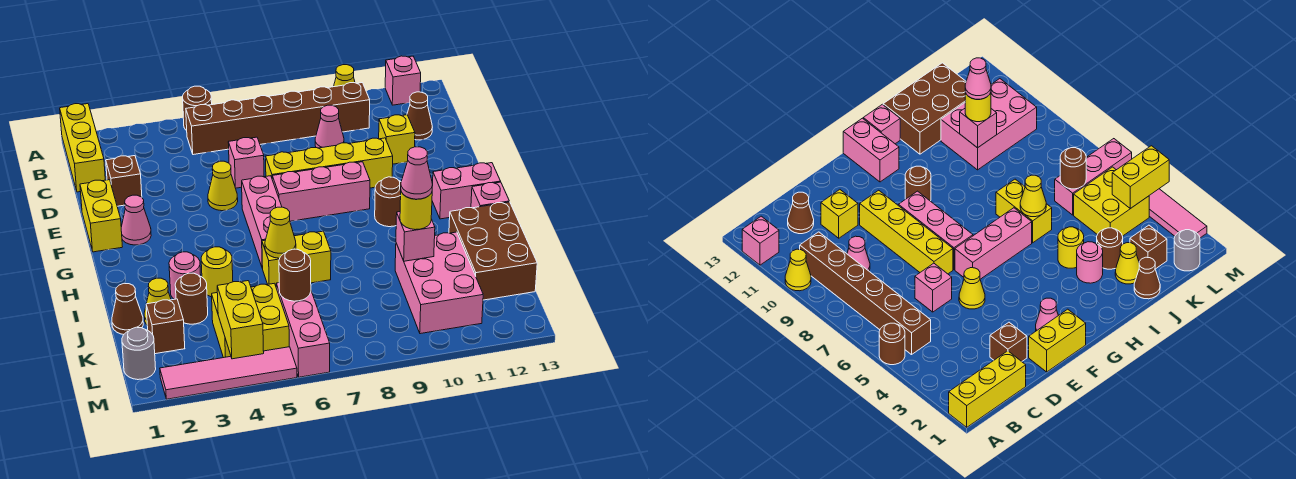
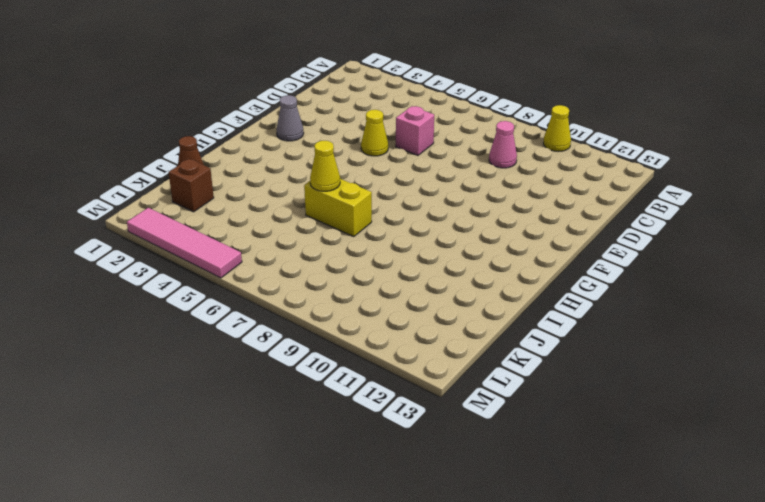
grey cone F2 level 1 -> pink cone F2 level 1
none -> yellow brick A1:C1 level 1
none -> brown round brick A5 level 1
none -> pink brick A12 level 1
none -> brown brick B5:B10 level 1

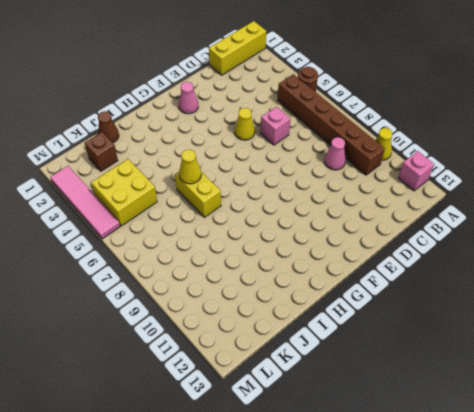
none -> brown cone C12 level 1
none -> brown brick D2 level 1
none -> yellow brick D11 level 1
none -> yellow brick E1:F1 level 1

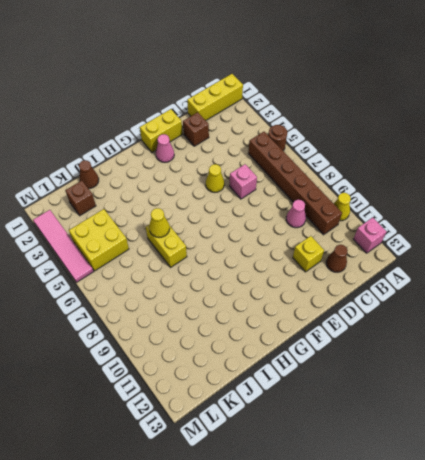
none -> yellow brick E7:E10 level 1
none -> pink brick F6:H6 level 1
none -> pink brick F7:F9 level 1
none -> brown round brick G10 level 1

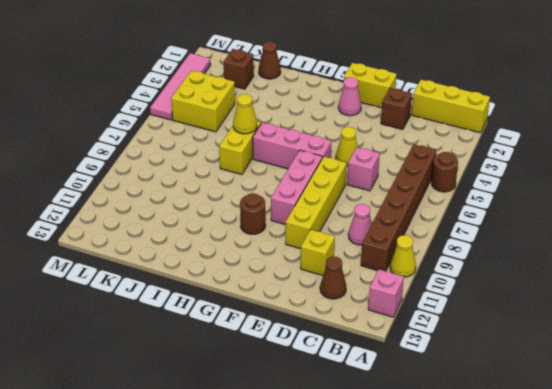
none -> pink brick G12:G13 level 1
none -> pink brick H13 level 1
none -> pink round brick I3 level 1
none -> yellow round brick I4 level 1

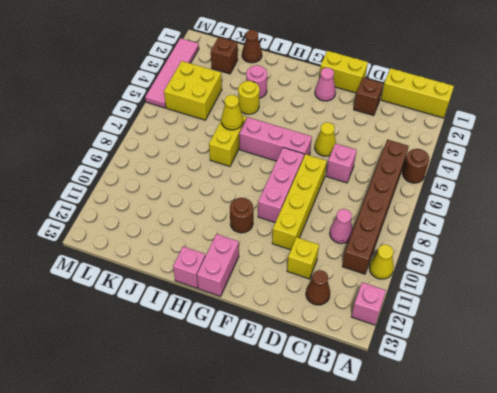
none -> brown brick I12:K13 level 1
none -> yellow cone J2 level 1
none -> brown round brick J3 level 1
none -> pink brick J10:L11 level 1

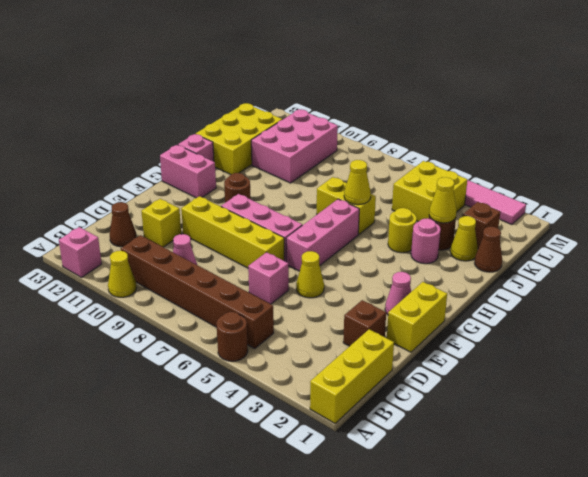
yellow brick I12:K13 level 1 -> brown brick I12:K13 level 1
yellow cone J3 level 2 -> none
none -> pink brick K6:M6 level 1
none -> grey round brick L1 level 1
none -> pink brick J10 level 2
none -> brown round brick K6 level 2

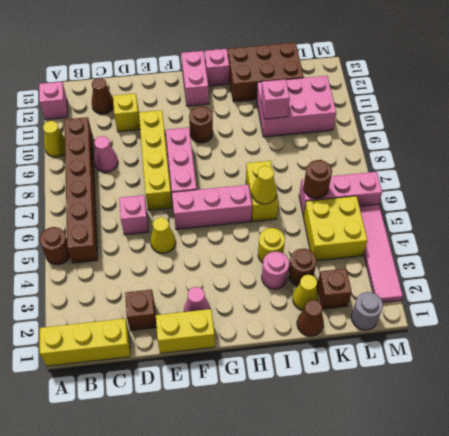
none -> yellow brick L4:M4 level 2
none -> yellow round brick J10 level 3
none -> pink cone J10 level 4

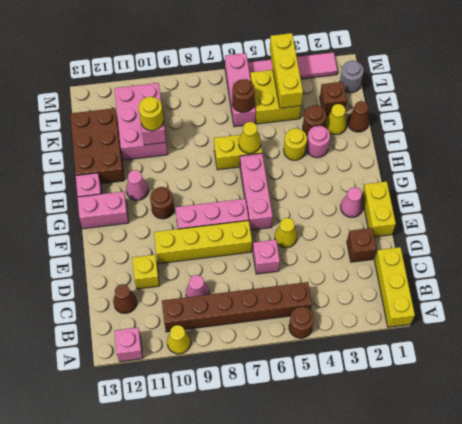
pink cone H11 level 1 -> pink cone J10 level 4
yellow brick K4:M4 level 2 -> yellow brick L4:M4 level 2

